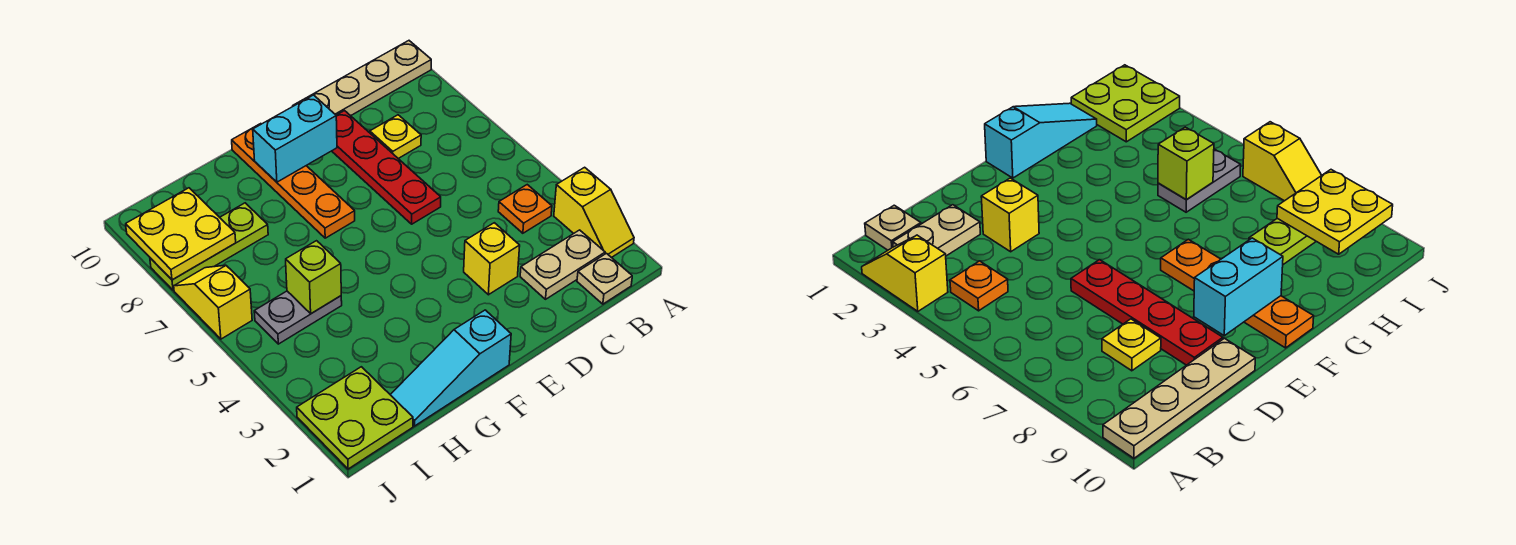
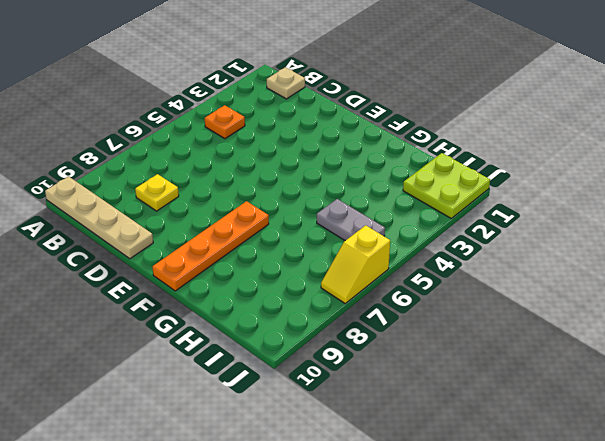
none -> yellow slope A2:A3 level 1 top 3
none -> tan plate B2:C2 level 1
none -> yellow brick D3 level 1

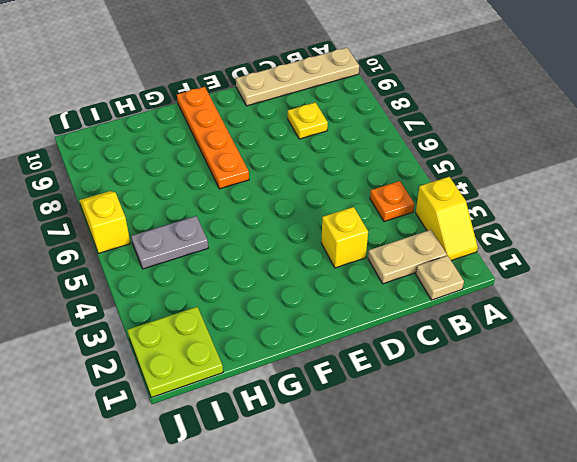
none -> red plate D6:D9 level 1
none -> cyan slope F1:H1 level 1 top F
none -> lime plate H8:J8 level 1

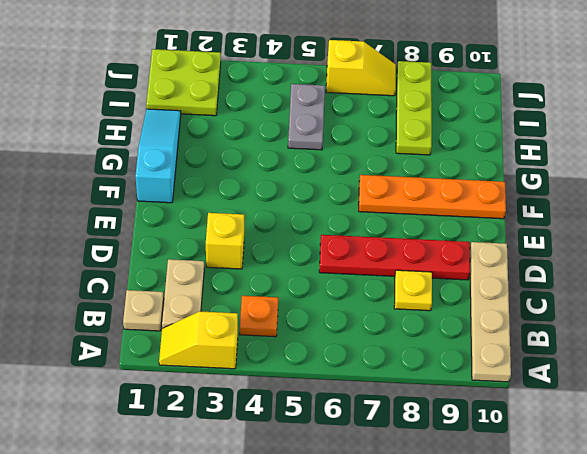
none -> cyan brick E9:F9 level 2
none -> lime brick H5 level 2
none -> yellow plate I8:J9 level 2

